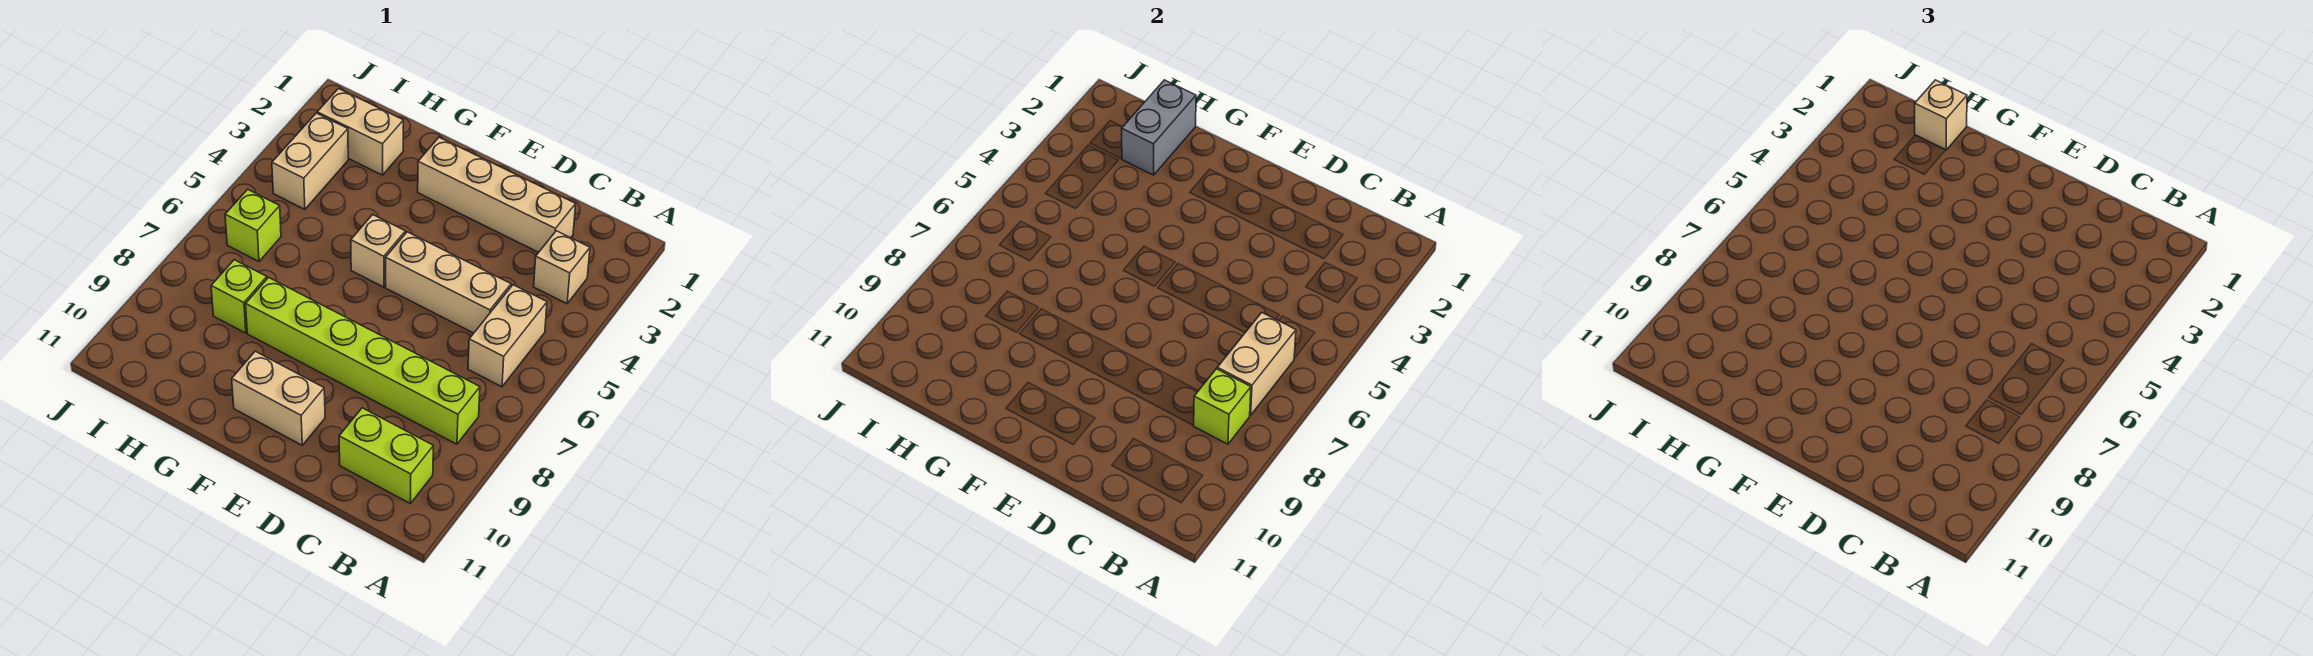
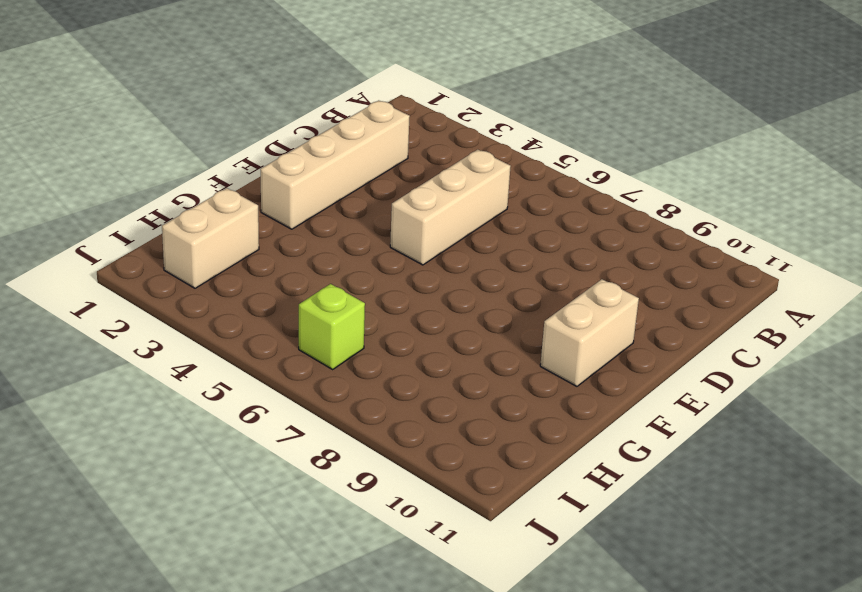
none -> tan brick B3 level 1
none -> tan brick B5:B6 level 1
none -> lime brick B8:G8 level 1

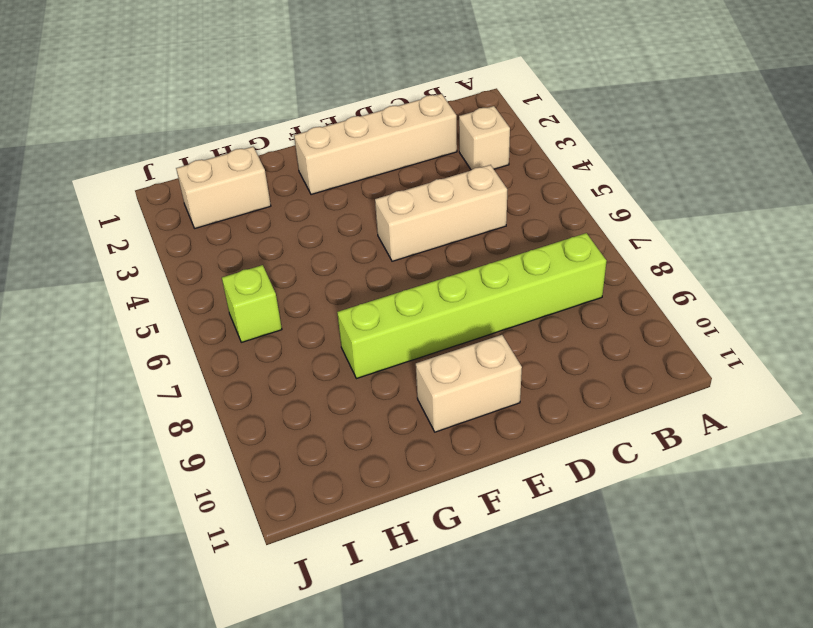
none -> tan brick B5:B6 level 1
none -> lime brick B10:C10 level 1
none -> tan brick F5 level 1

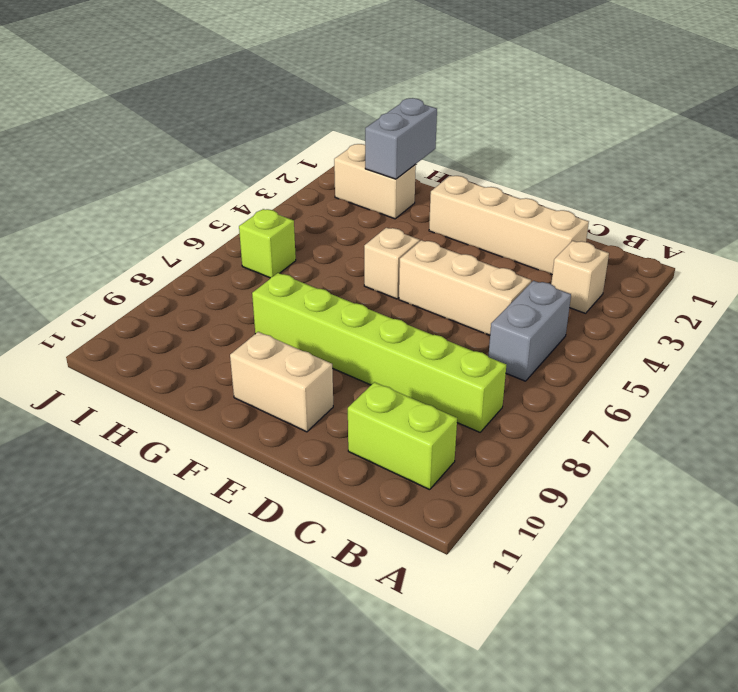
grey brick B5:B6 level 1 -> tan brick B5:B6 level 1
none -> lime brick H8 level 1
none -> tan brick I3:I4 level 1
none -> tan brick B6:B7 level 2

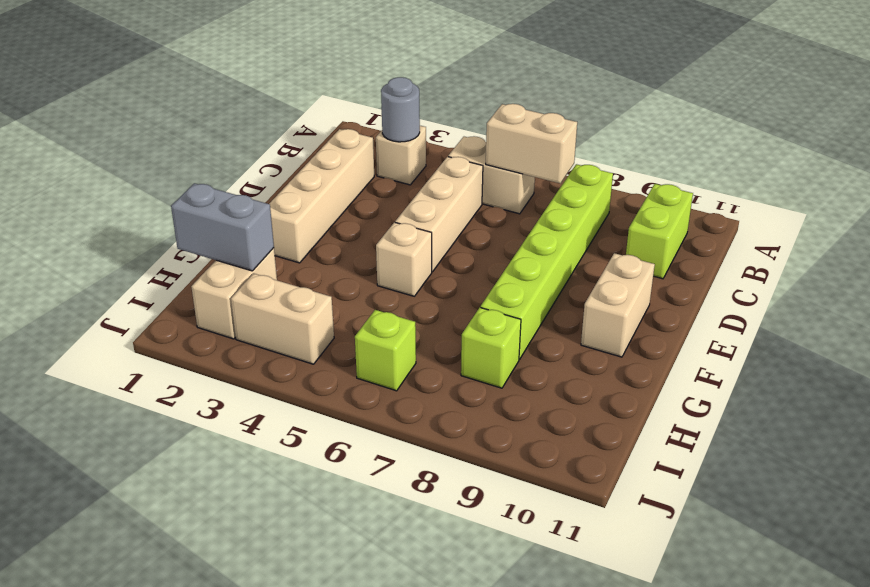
grey round brick B3 level 2 -> none
none -> lime brick B8 level 2
none -> tan brick H1 level 3

